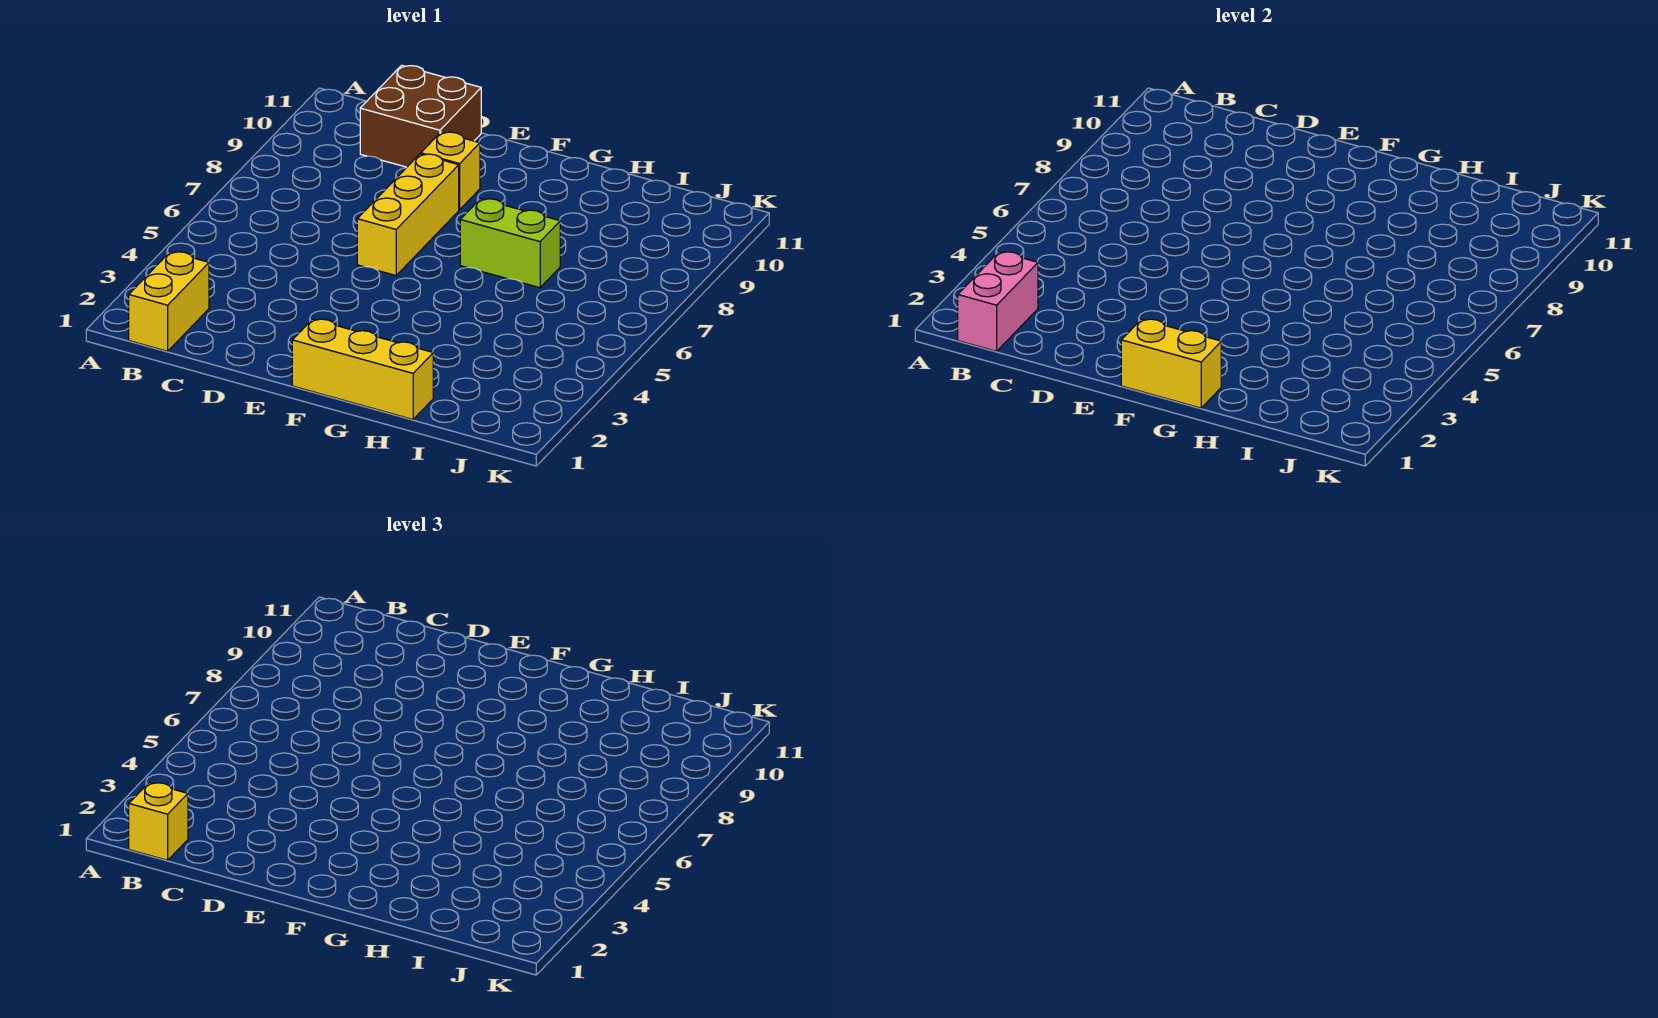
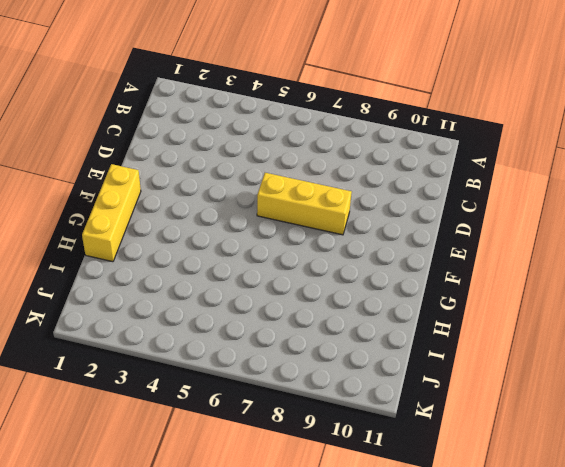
none -> yellow brick B1:B2 level 1
none -> brown brick C10:D11 level 1

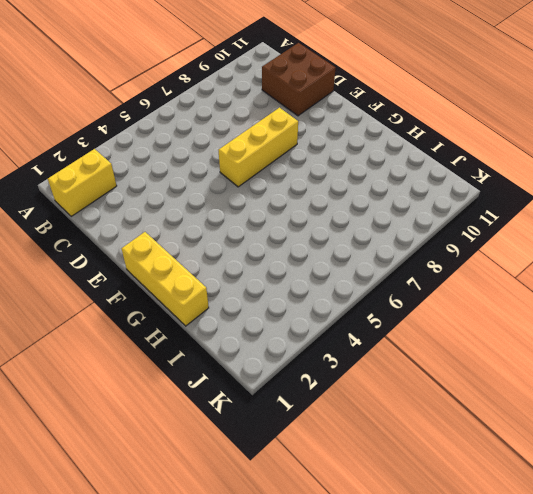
none -> yellow brick E9 level 1
none -> lime brick G7:H7 level 1

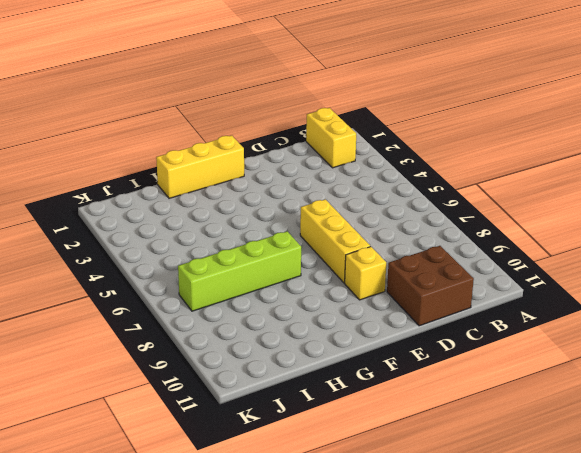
lime brick G7:J7 level 1 -> lime brick G7:H7 level 1
none -> pink brick B1:B2 level 2
none -> yellow brick F1:G1 level 2

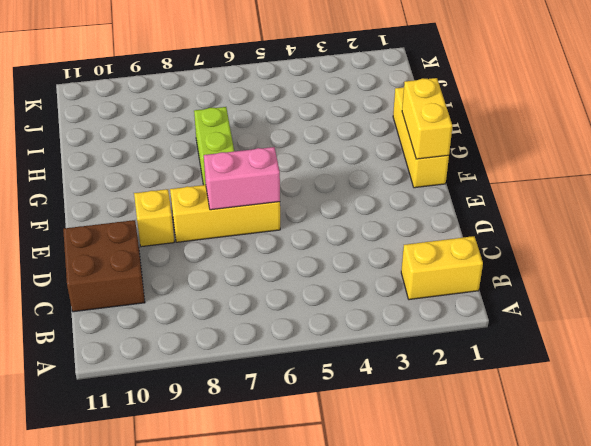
pink brick E6:E7 level 2 -> pink brick B1:B2 level 2
none -> yellow brick B1 level 3

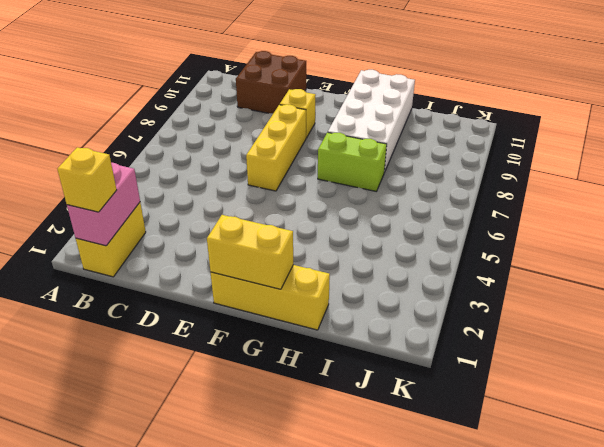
white brick G8:H11 level 1 -> none

